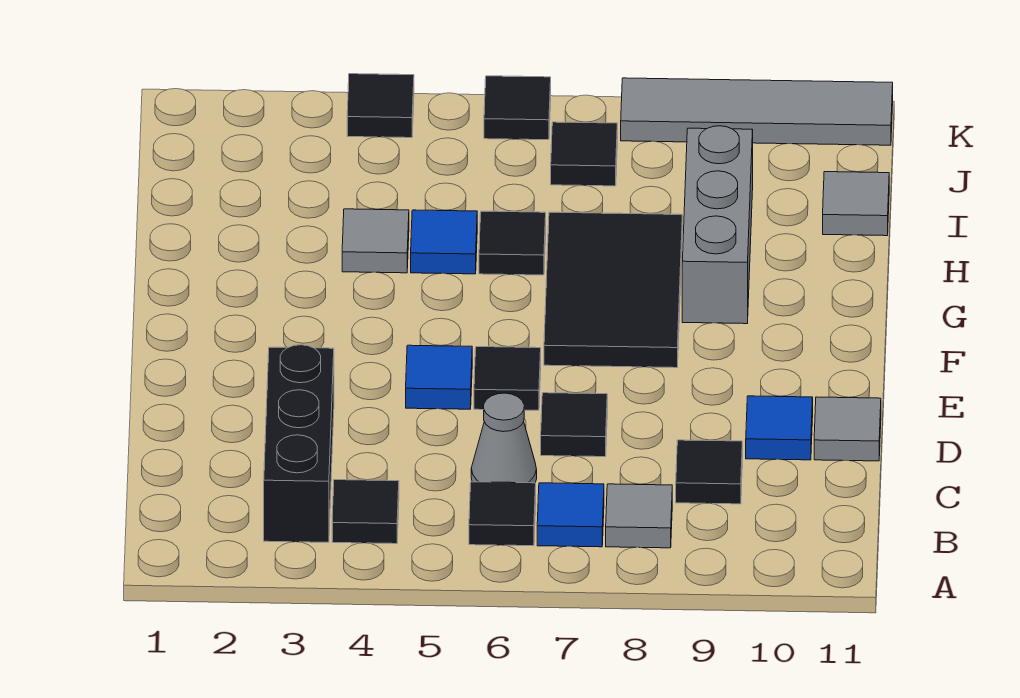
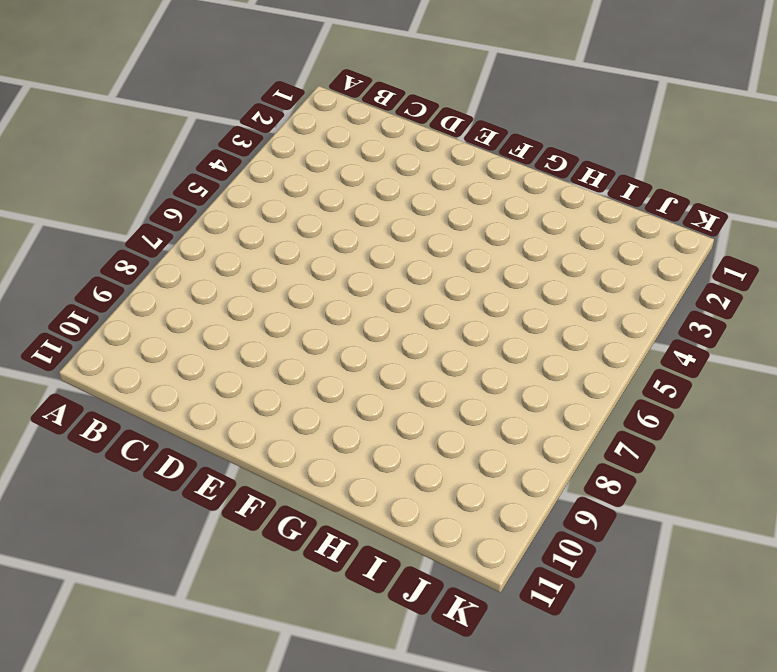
none -> black brick B3:D3 level 1
none -> black tile B4 level 1
none -> black tile B6 level 1

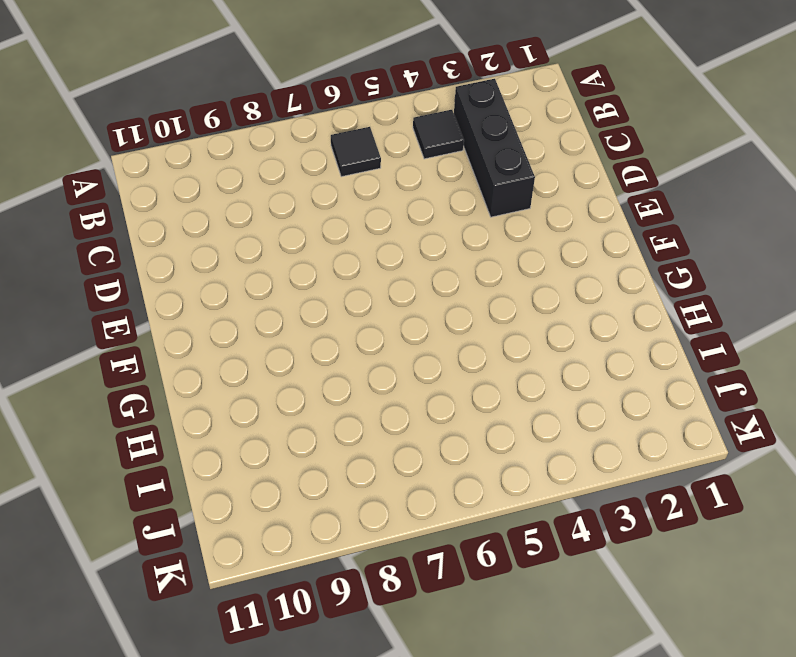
none -> blue tile B7 level 1
none -> grey tile B8 level 1
none -> grey cone C6 level 1

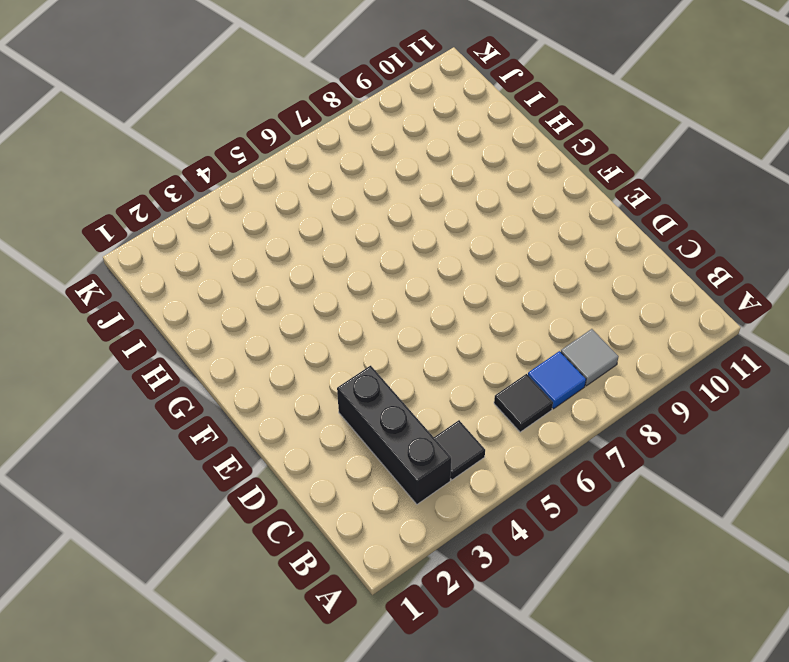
none -> grey cone C6 level 1
none -> black tile C9 level 1
none -> black tile D7 level 1

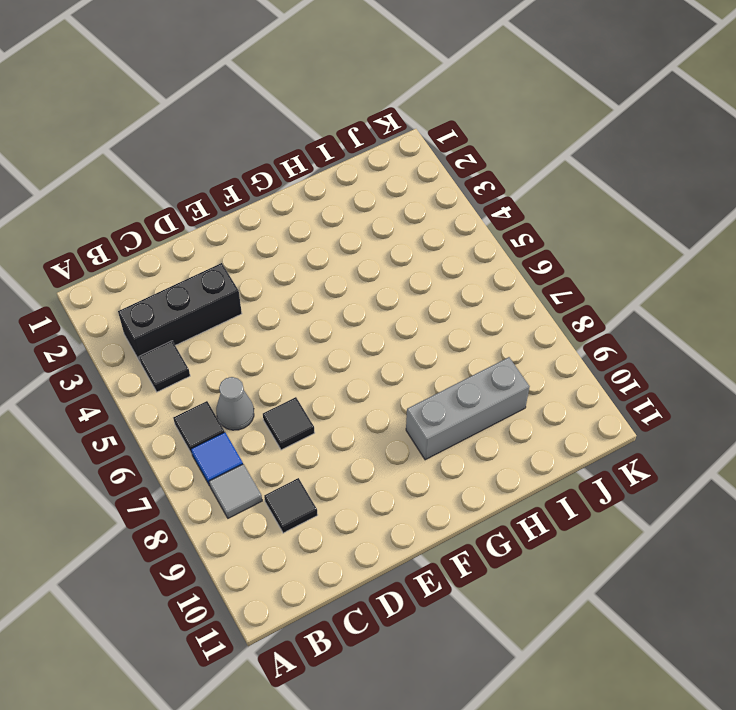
none -> blue tile D10 level 1
none -> grey tile D11 level 1
none -> blue tile E5 level 1

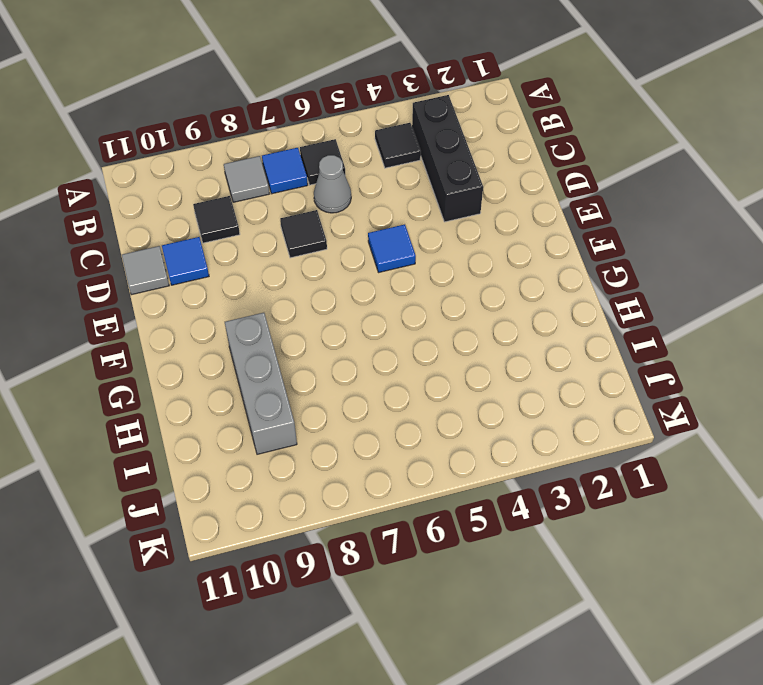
none -> black tile E6 level 1
none -> black tile F7:H8 level 1
none -> grey tile H4 level 1

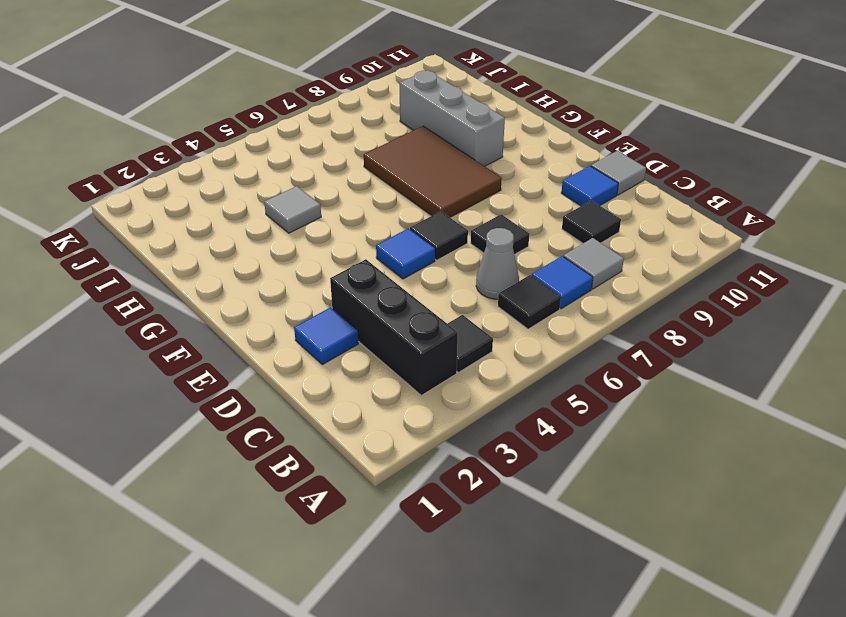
blue tile D2 level 1 -> blue tile H5 level 1
brown tile F7:H8 level 1 -> black tile F7:H8 level 1
none -> black tile H6 level 1
none -> grey tile I11 level 1
none -> black tile J7 level 1

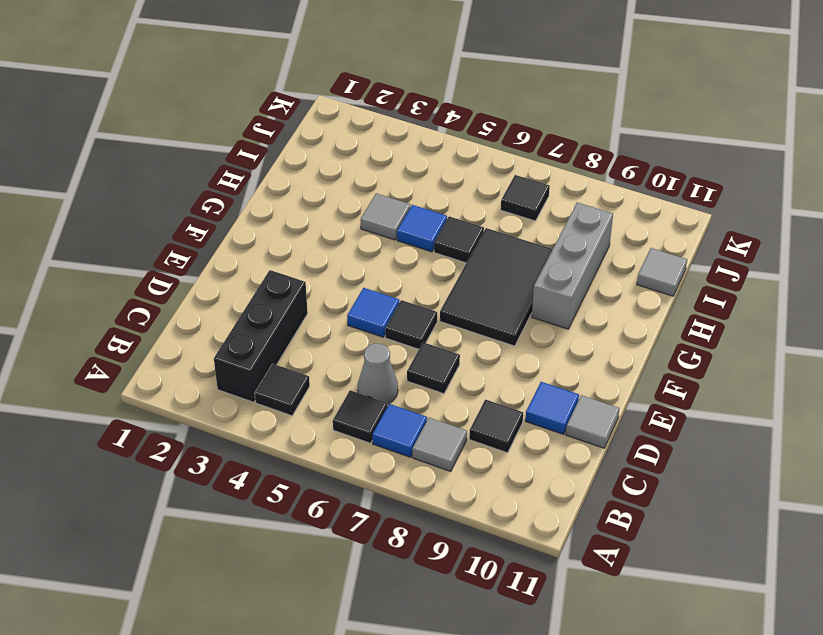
none -> black tile K4 level 1
none -> black tile K6 level 1
none -> grey tile K8:K11 level 1

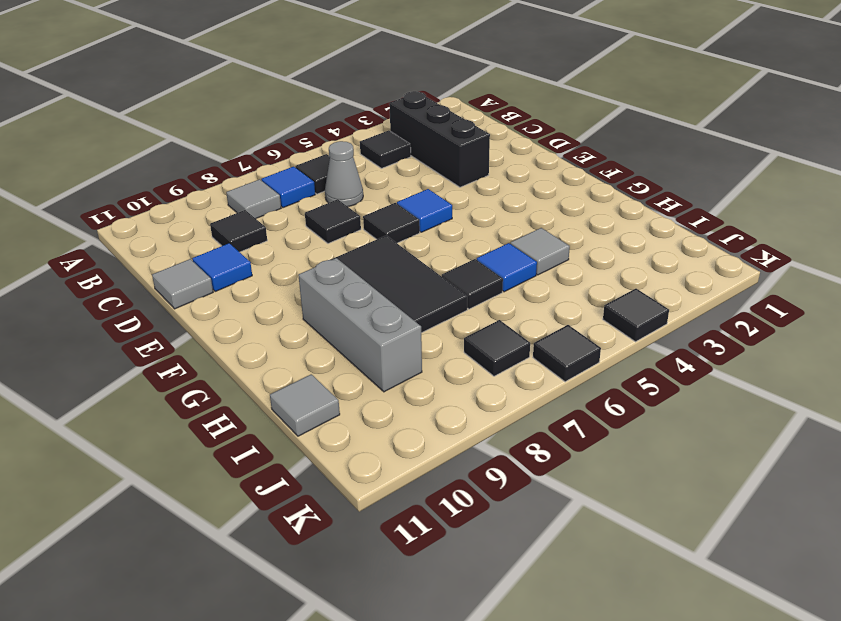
none -> grey tile K8:K11 level 1

